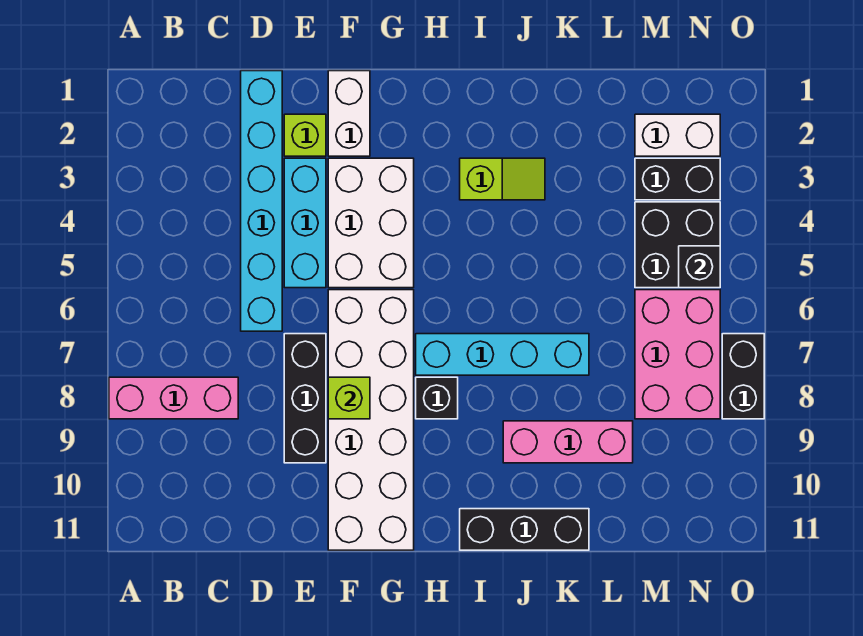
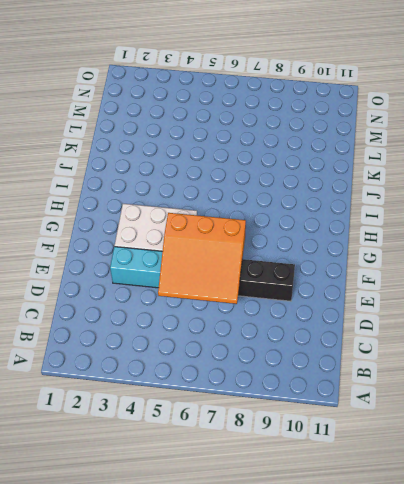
orange slope D5:F7 level 2 top F -> none
none -> pink brick A8:C8 level 1
none -> cyan brick D1:D6 level 1
none -> lime brick E2 level 1

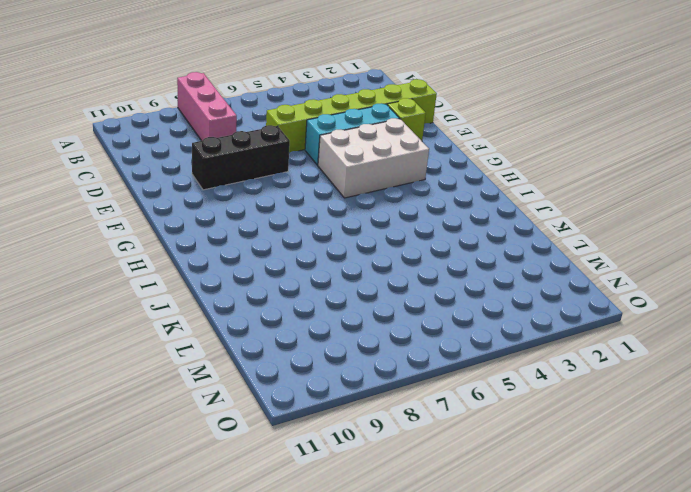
lime brick D1:D6 level 1 -> cyan brick D1:D6 level 1
none -> white brick F1:F2 level 1
none -> white brick F6:G11 level 1
none -> cyan brick H7:K7 level 1

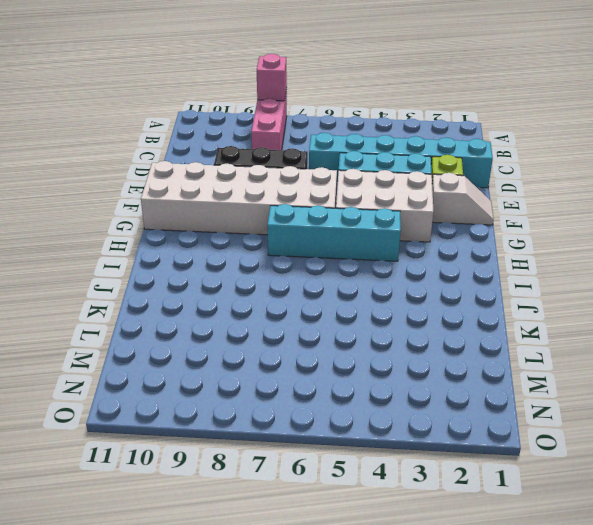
pink brick A8 level 2 -> none
white slope F1:F2 level 1 top 2 -> white brick F1:F2 level 1
cyan brick H4:H7 level 1 -> cyan brick H7:K7 level 1
none -> black brick H8 level 1
none -> lime slope I3:J3 level 1 top I
none -> black brick I11:K11 level 1

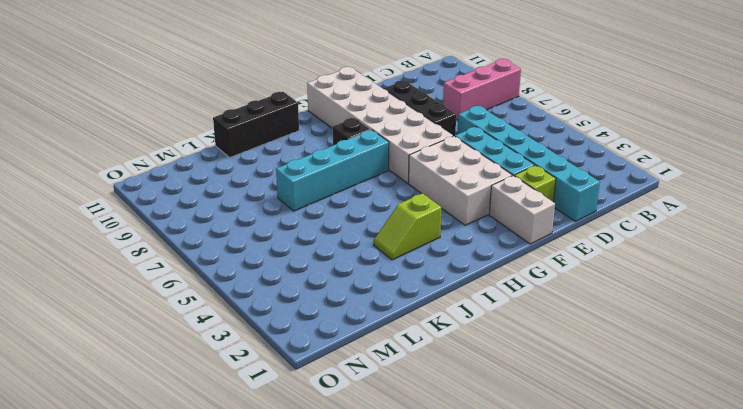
none -> pink brick J9:L9 level 1
none -> white brick M2:N2 level 1
none -> black brick M3:N3 level 1

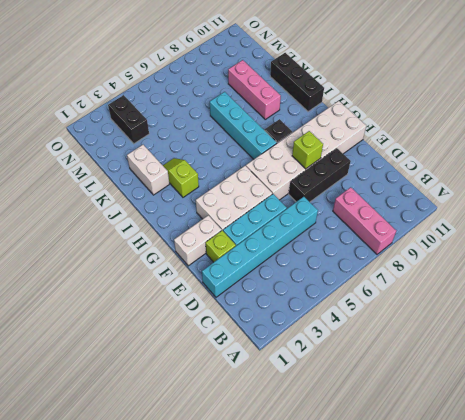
white brick J2:K2 level 1 -> white brick M2:N2 level 1
none -> black brick M4:N5 level 1
none -> pink brick M6:N8 level 1
none -> black brick O7:O8 level 1

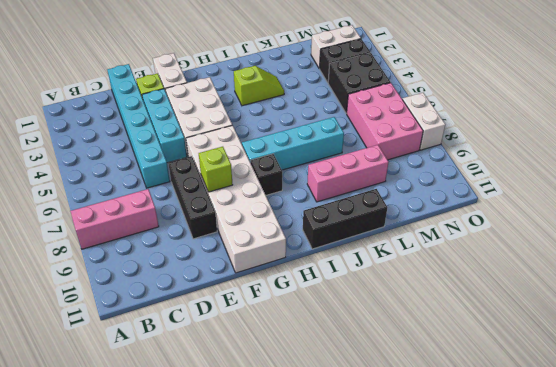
white brick O7:O8 level 1 -> black brick O7:O8 level 1
none -> black brick N5 level 2

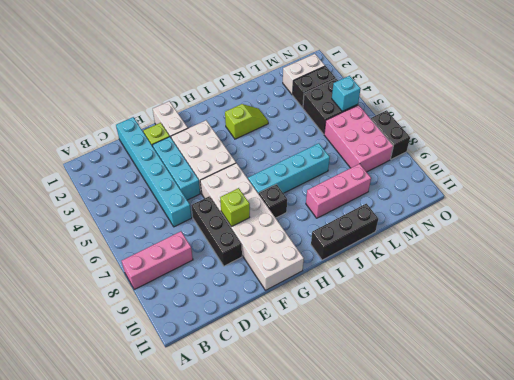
cyan brick N5 level 2 -> black brick N5 level 2

